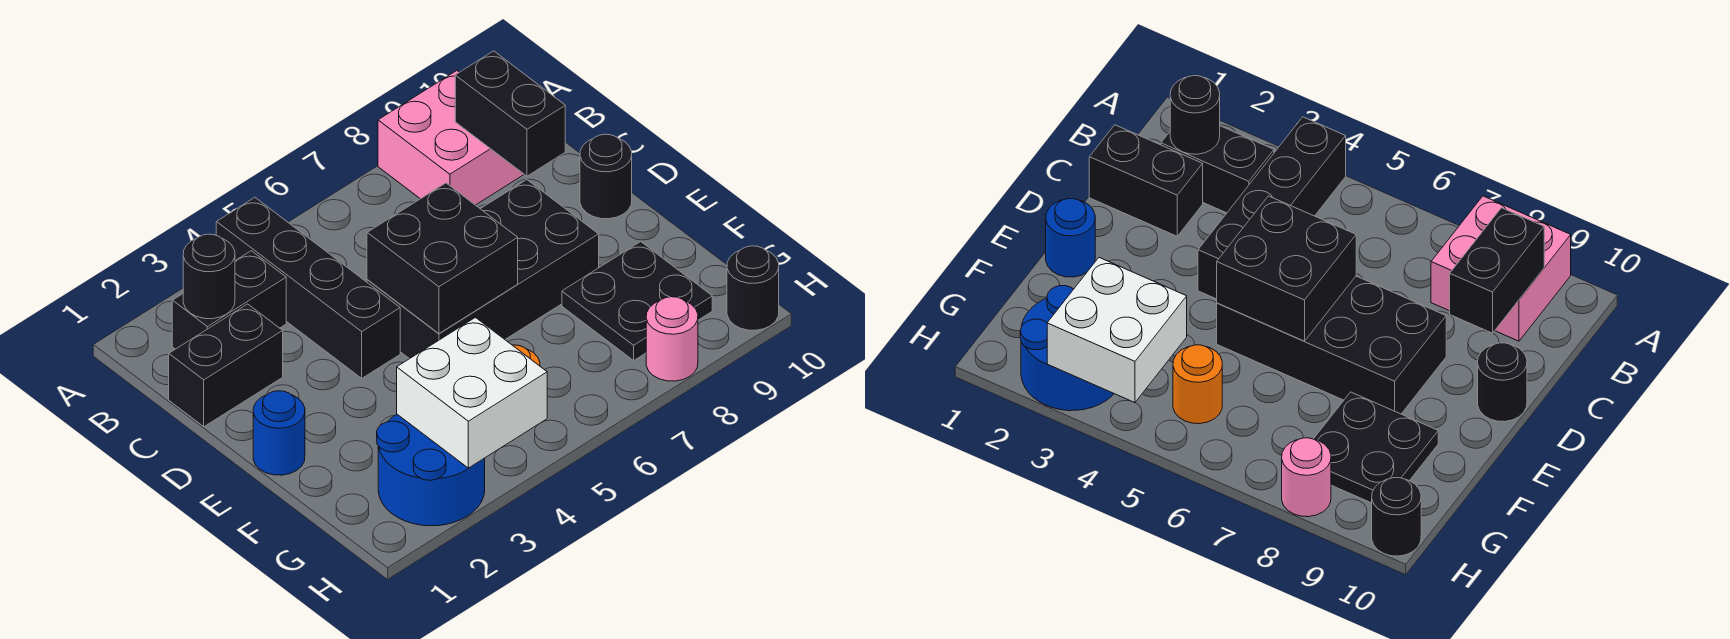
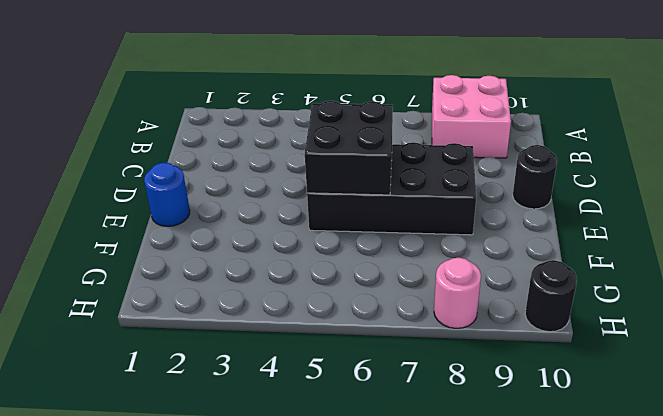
none -> black brick A4:D4 level 1
none -> black brick B2:B3 level 1
none -> black brick C1:C2 level 1

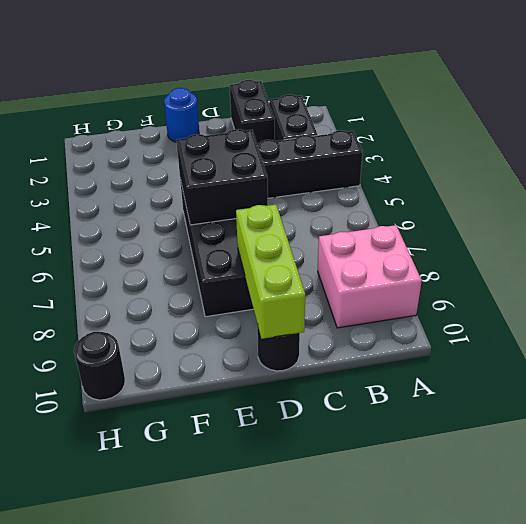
lime brick D8:D10 level 2 -> none
none -> black plate F8:G9 level 1
none -> blue round brick G2:H3 level 1
none -> orange round brick G5 level 1

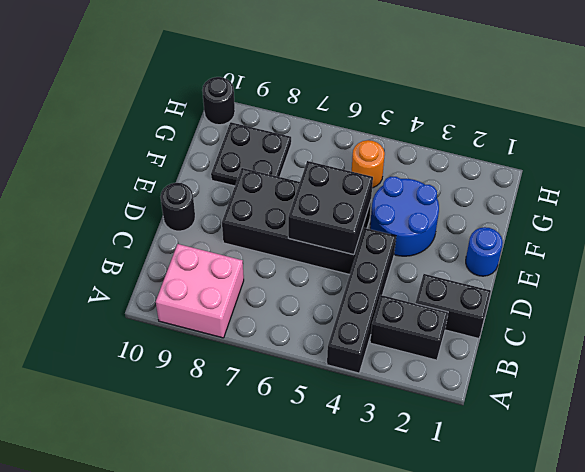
blue round brick E3:F4 level 1 -> blue round brick G2:H3 level 1
none -> pink round brick H8 level 1
none -> black round brick B2 level 2
none -> black brick B9:C9 level 2

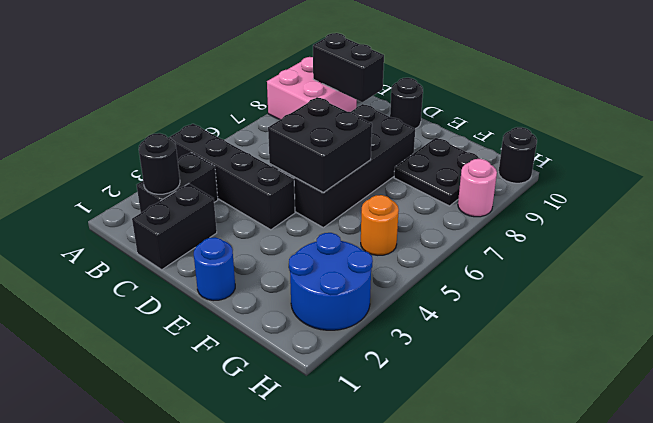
none -> white brick G3:H4 level 2

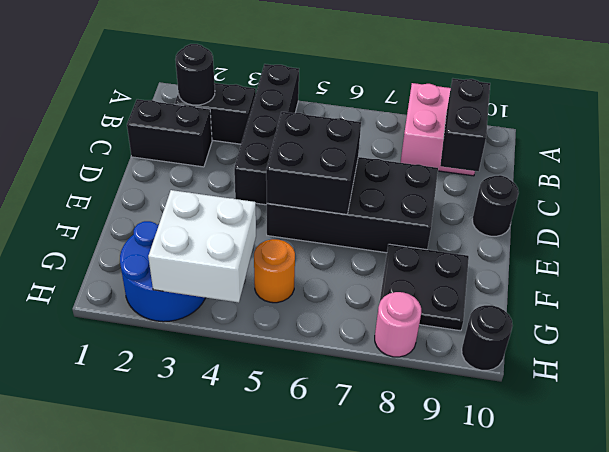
none -> blue round brick E1 level 1

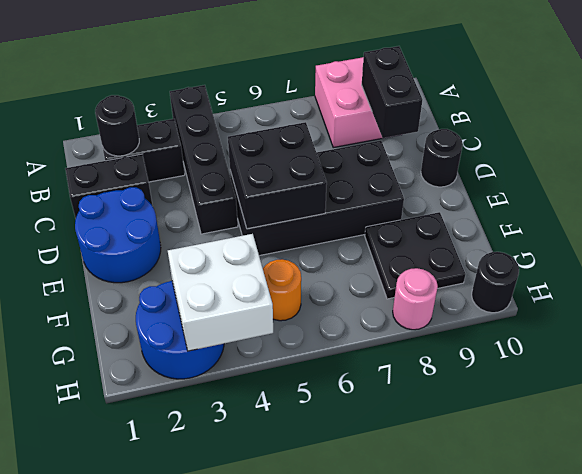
blue round brick D1:E2 level 1 -> blue round brick E1 level 1

